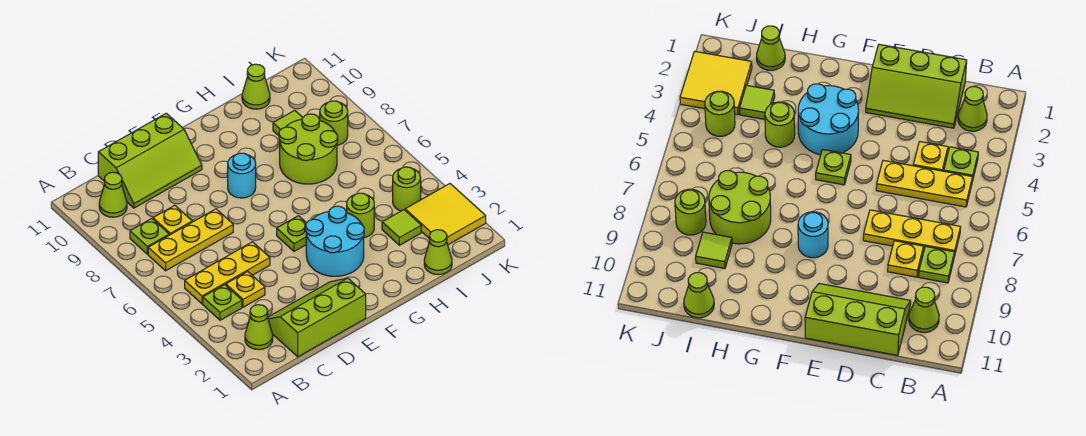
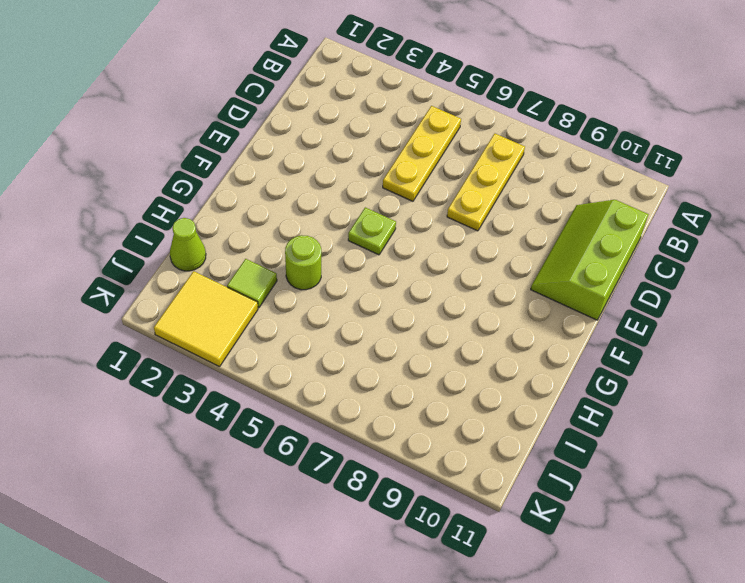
none -> lime cone B2 level 1
none -> lime plate B4 level 1
none -> lime plate B8 level 1

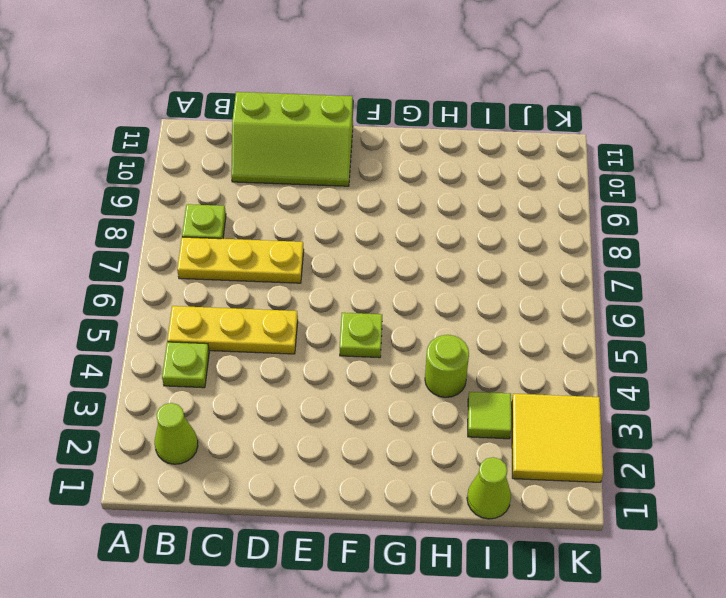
none -> lime cone B10 level 1
none -> lime slope C1:E2 level 1 top 1
none -> yellow plate C4 level 1

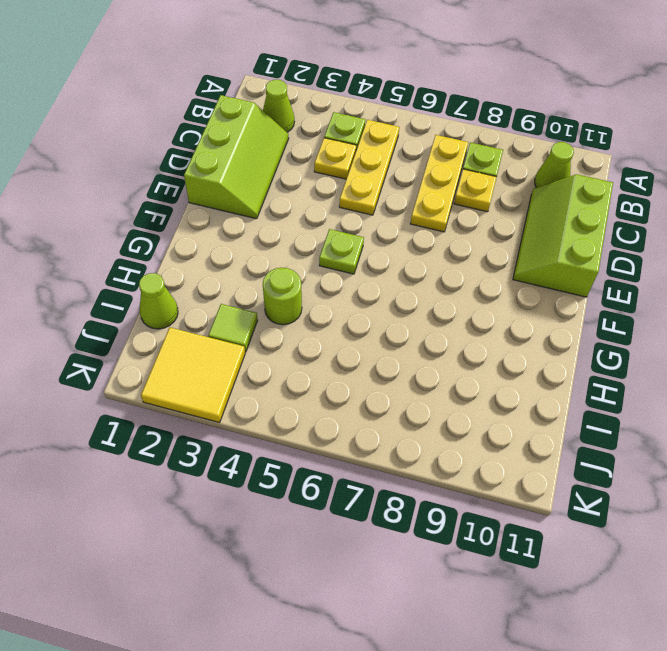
none -> cyan round brick F3:G4 level 1
none -> cyan round brick F8 level 1
none -> lime round brick H7:I8 level 1

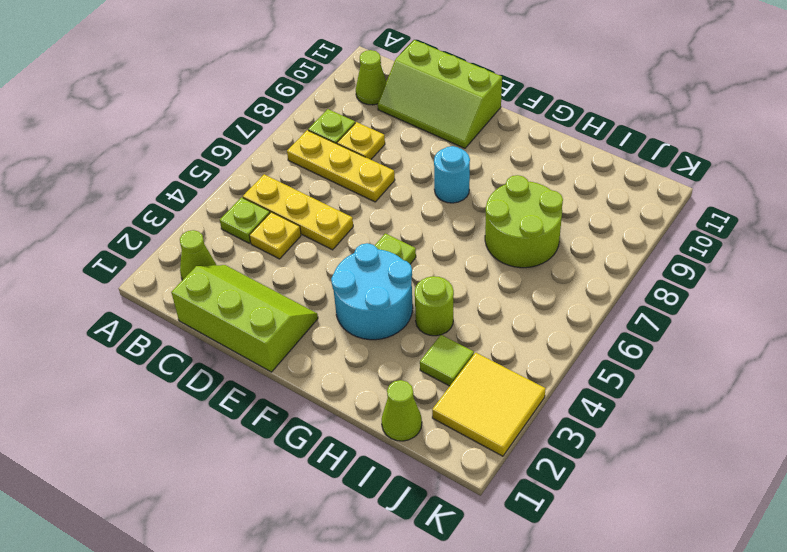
none -> lime tile I9 level 1
none -> lime cone I11 level 1
none -> lime round brick J4 level 1

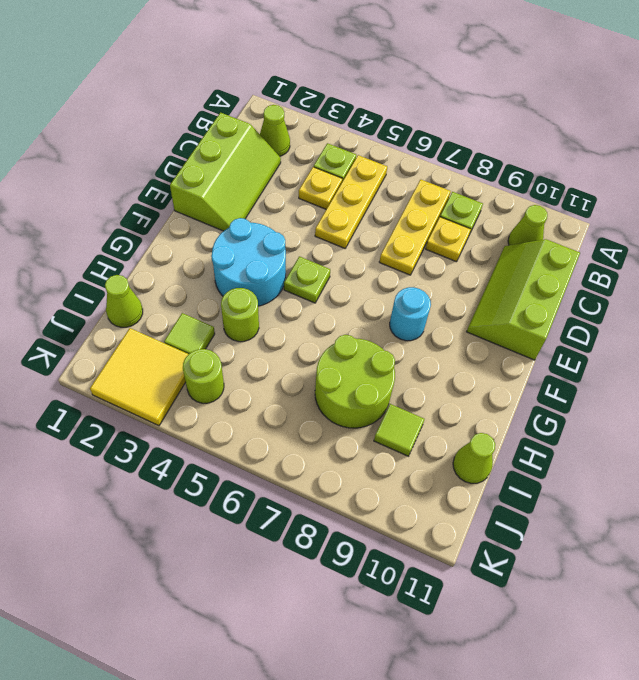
none -> lime round brick J8 level 1

